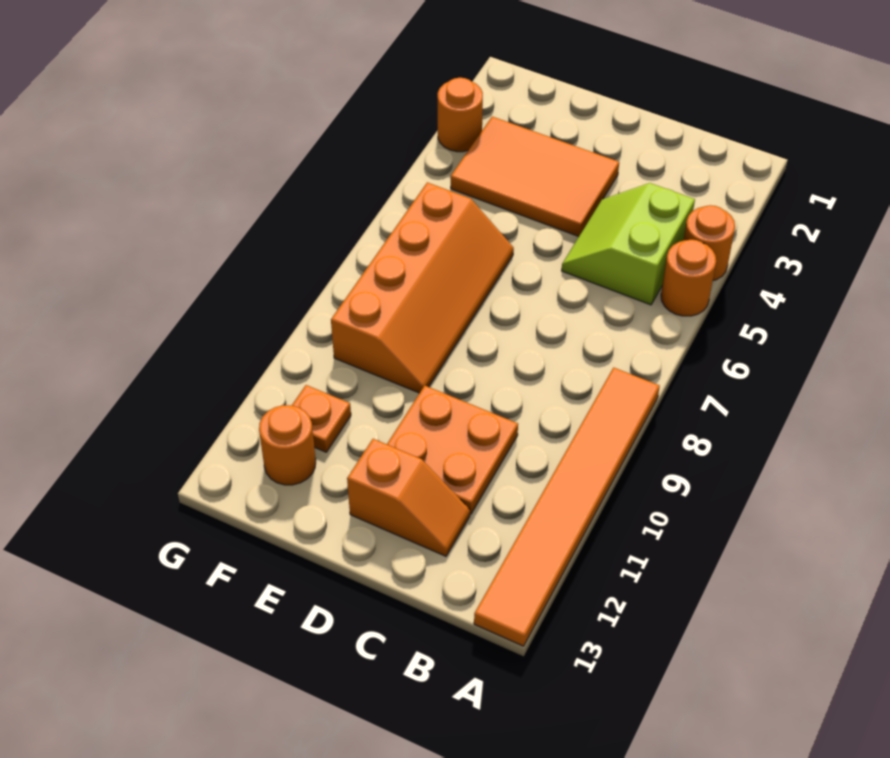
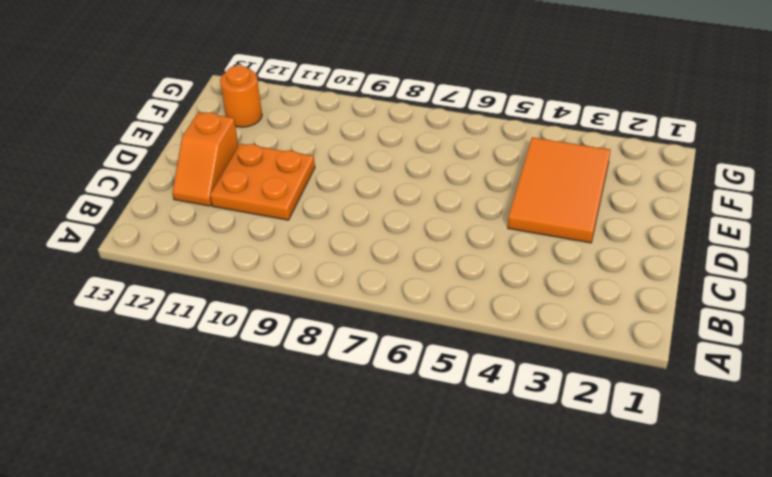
none -> orange round brick A4 level 1
none -> orange round brick A5 level 1

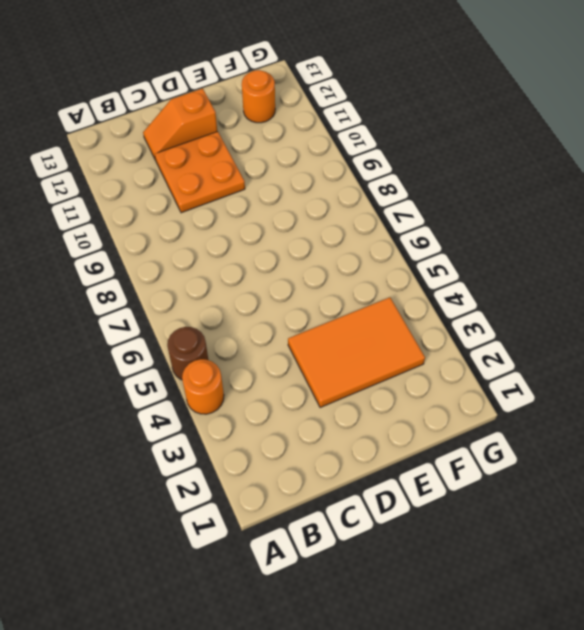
brown round brick A5 level 1 -> orange round brick A5 level 1
none -> orange tile A8:A13 level 1
none -> lime slope B4:C5 level 1 top B

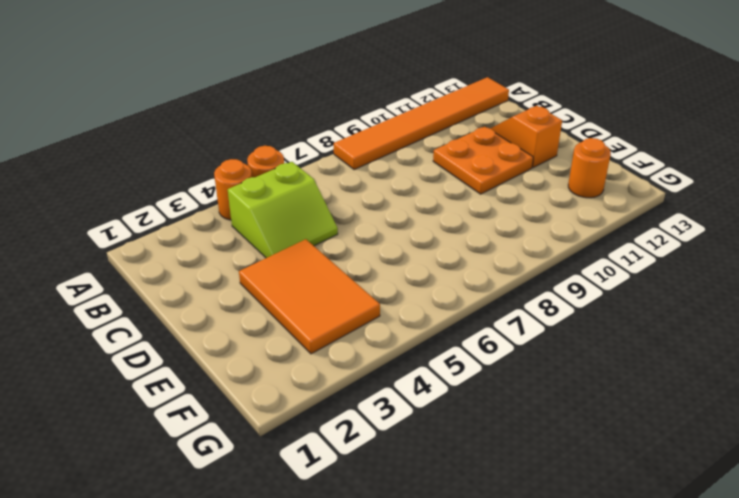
none -> orange slope E6:F9 level 1 top F
none -> orange plate F11 level 1

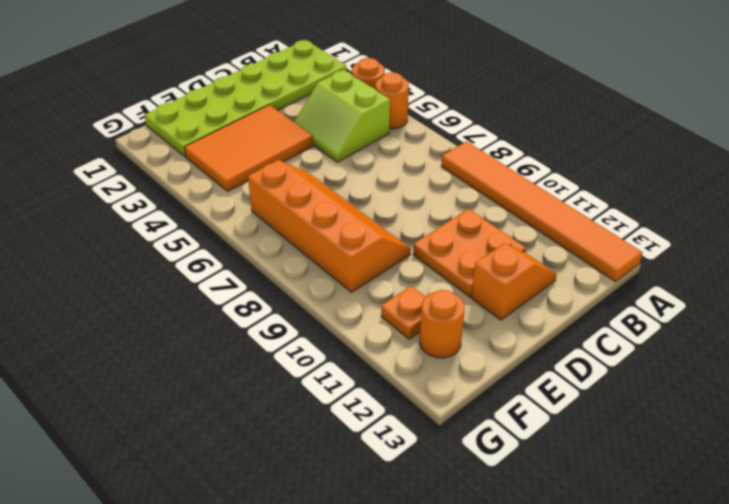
lime plate A1:F2 level 1 -> none
none -> orange round brick G3 level 1

